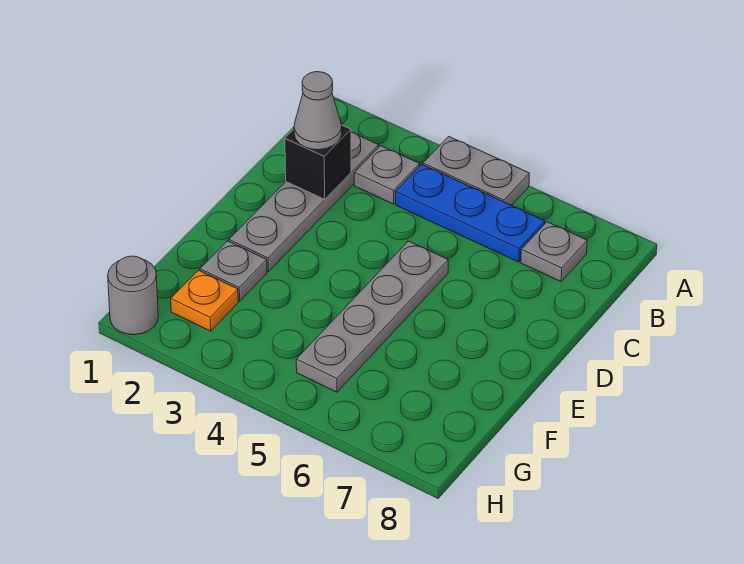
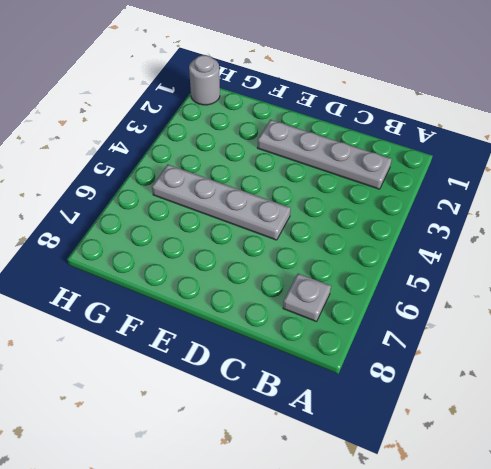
none -> grey plate A4:A5 level 1
none -> grey plate B3 level 1

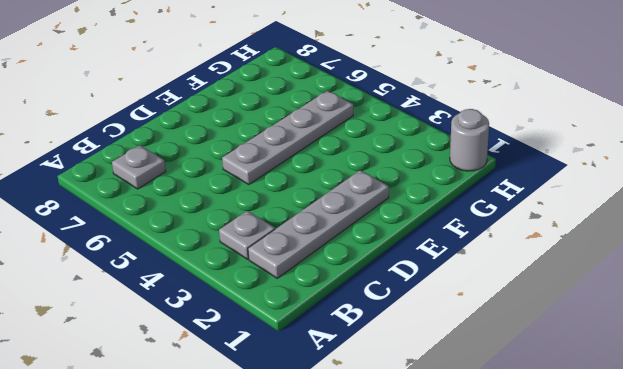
none -> grey plate A4:A5 level 1
none -> blue plate B4:B6 level 1

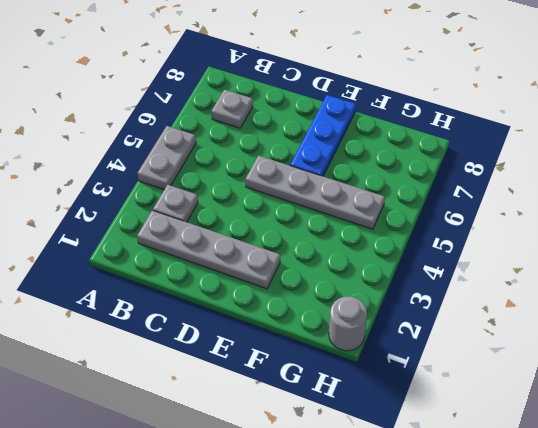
blue plate E6:E8 level 1 -> blue plate B4:B6 level 1
none -> grey plate F2 level 1
none -> orange plate G2 level 1

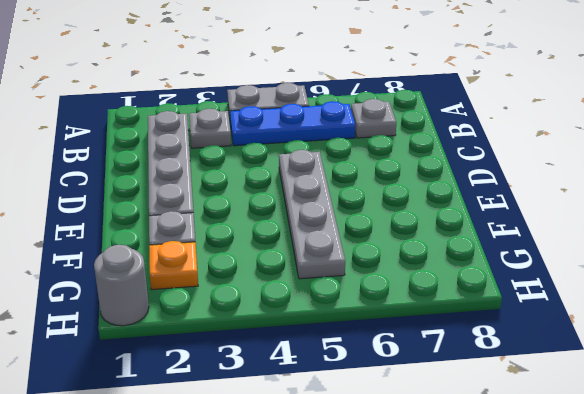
none -> black brick C2 level 2
none -> grey cone C2 level 3

